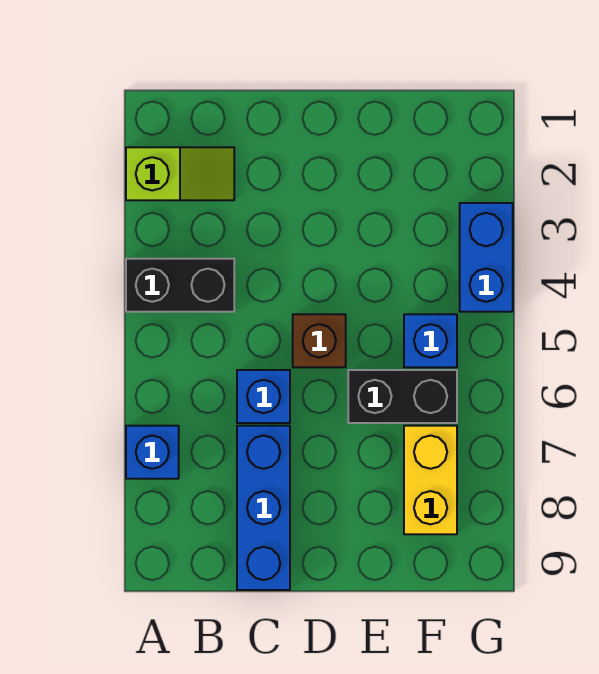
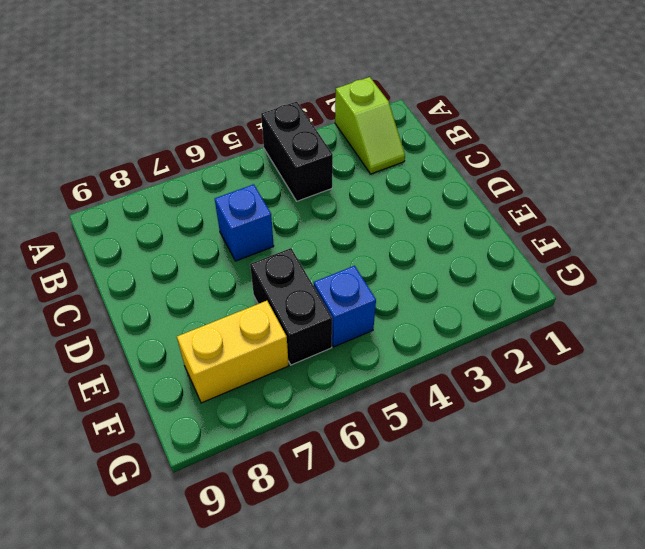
none -> blue brick A7 level 1
none -> blue brick C7:C9 level 1

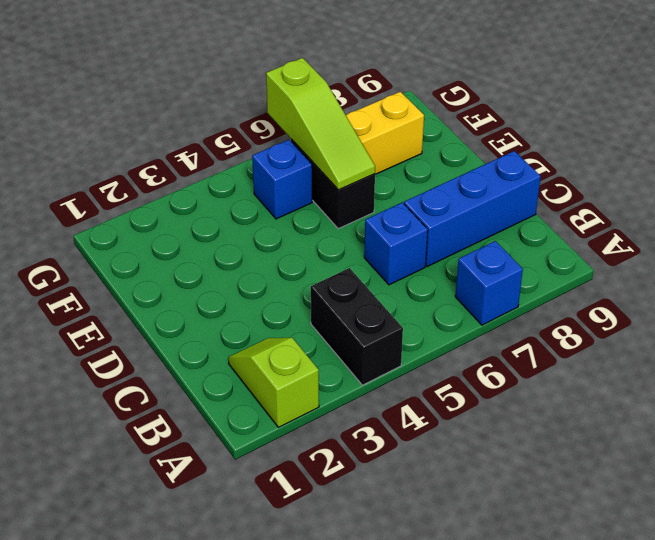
lime slope E6:G6 level 2 top G -> none
none -> brown brick D5 level 1
none -> blue brick G3:G4 level 1

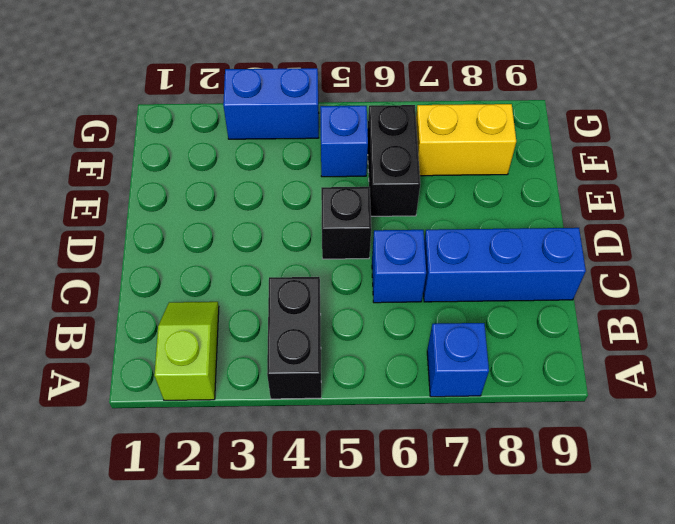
black brick D5 level 1 -> brown brick D5 level 1

